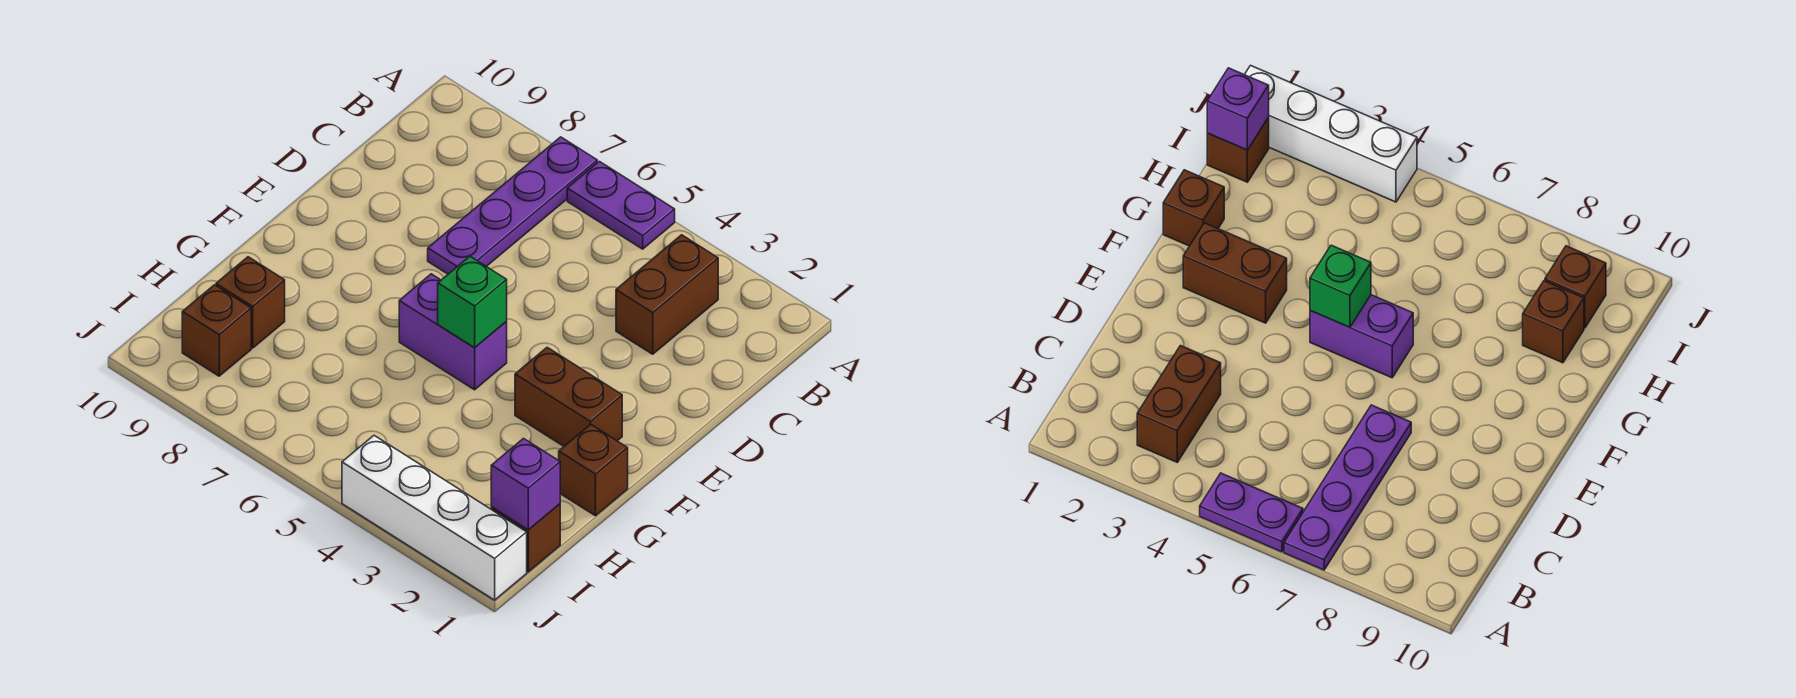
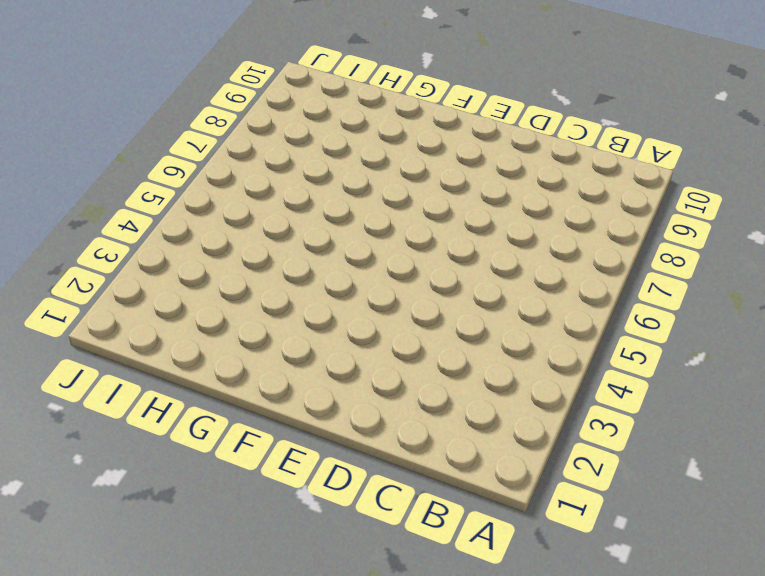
none -> purple plate A5:A6 level 1
none -> purple plate A7:D7 level 1
none -> brown brick B3:C3 level 1

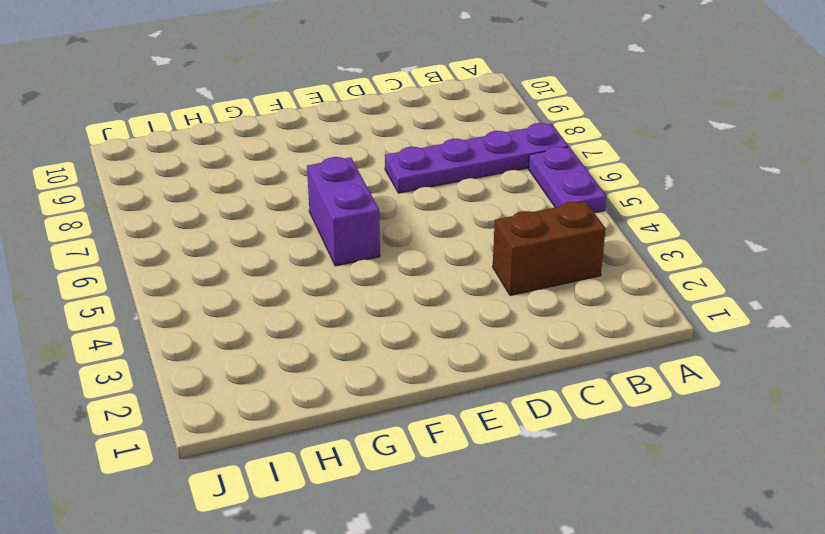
none -> brown brick F2:F3 level 1
none -> brown brick G1 level 1
none -> brown brick H9 level 1

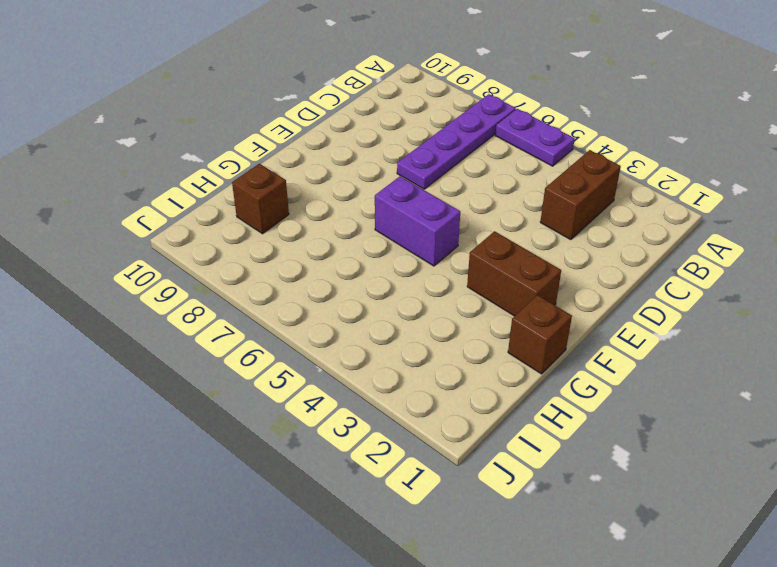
none -> brown brick I1 level 1
none -> brown brick I9 level 1
none -> white brick J1:J4 level 1

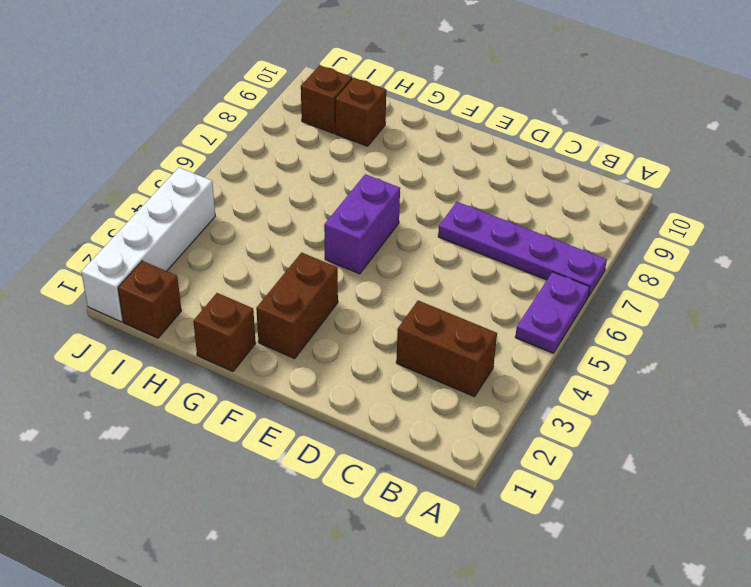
none -> green brick F5 level 2
none -> purple brick I1 level 2

